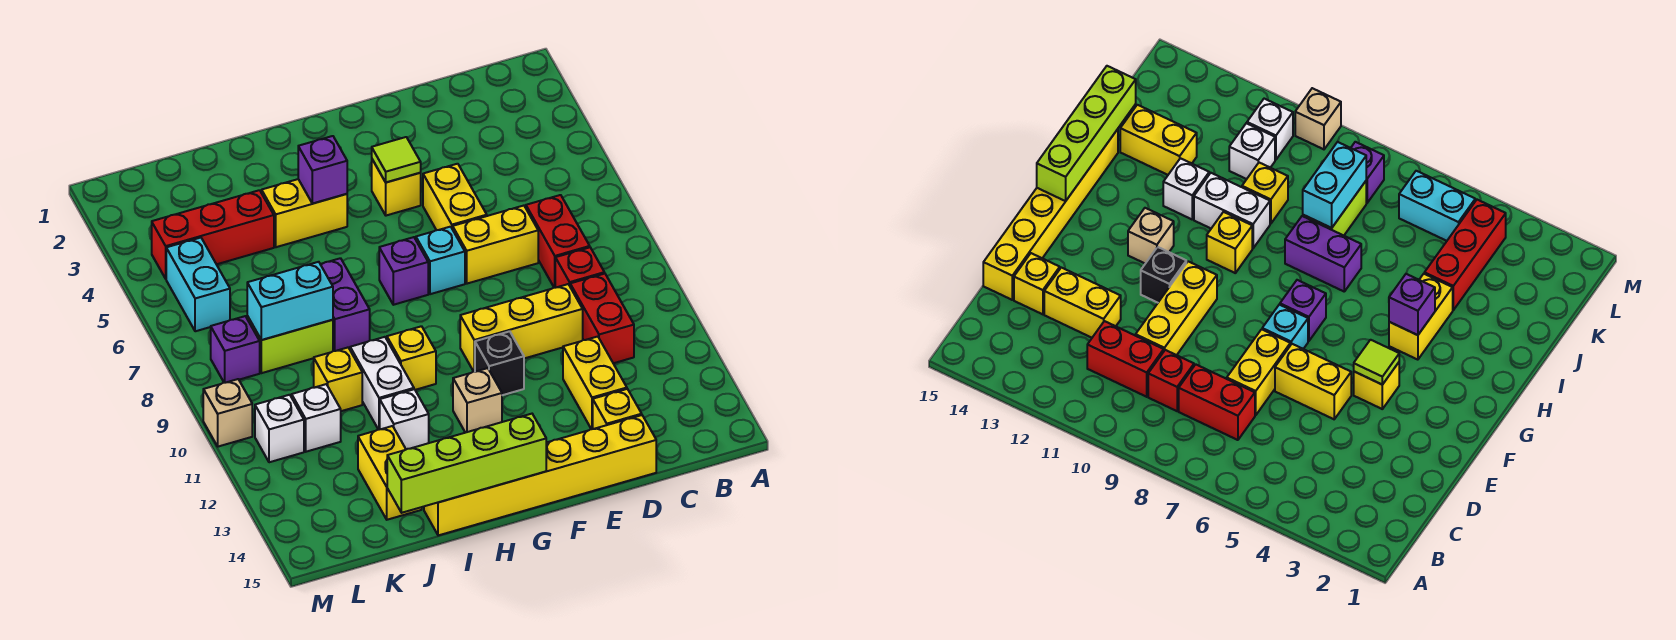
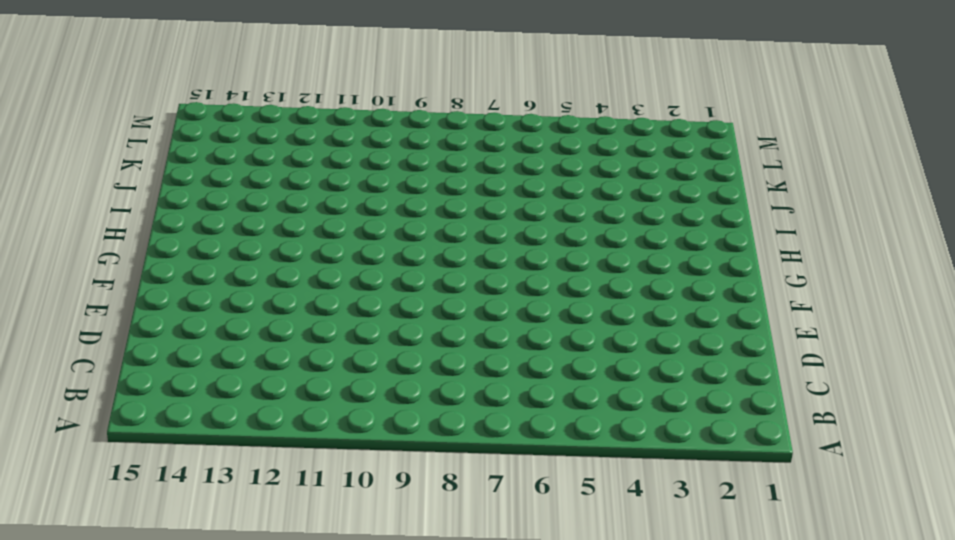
none -> red brick C7:C8 level 1
none -> red brick C9 level 1
none -> red brick C10:C11 level 1
none -> yellow brick D7:E7 level 1

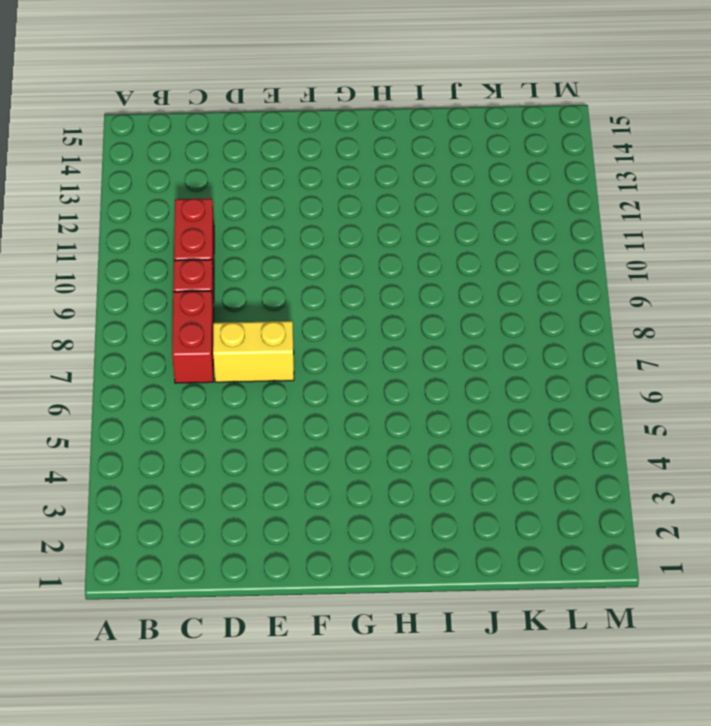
none -> yellow brick D10:F10 level 1
none -> yellow brick D12:D13 level 1
none -> yellow brick D14 level 1
none -> yellow brick D15:I15 level 1

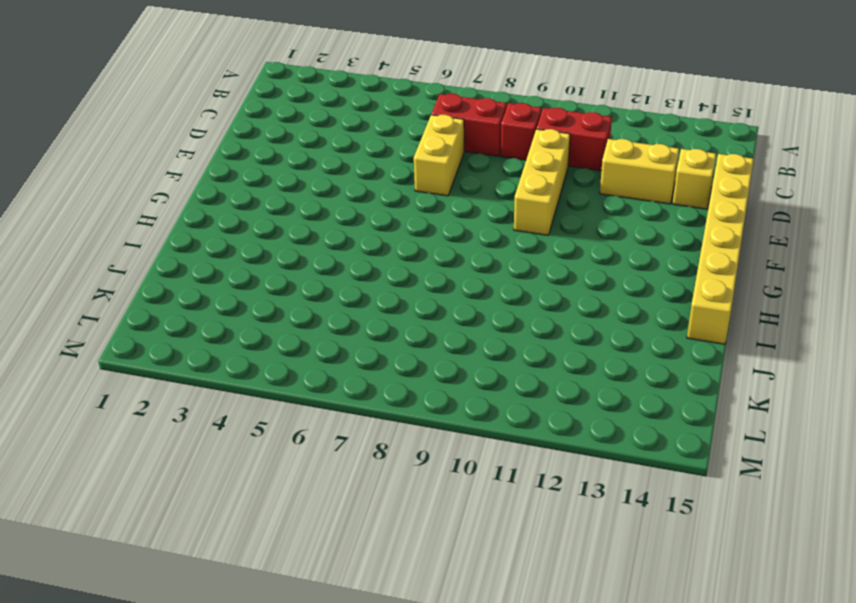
none -> yellow brick E5:E6 level 1
none -> yellow brick F4 level 1
none -> cyan brick F7 level 1
none -> black brick F11 level 1

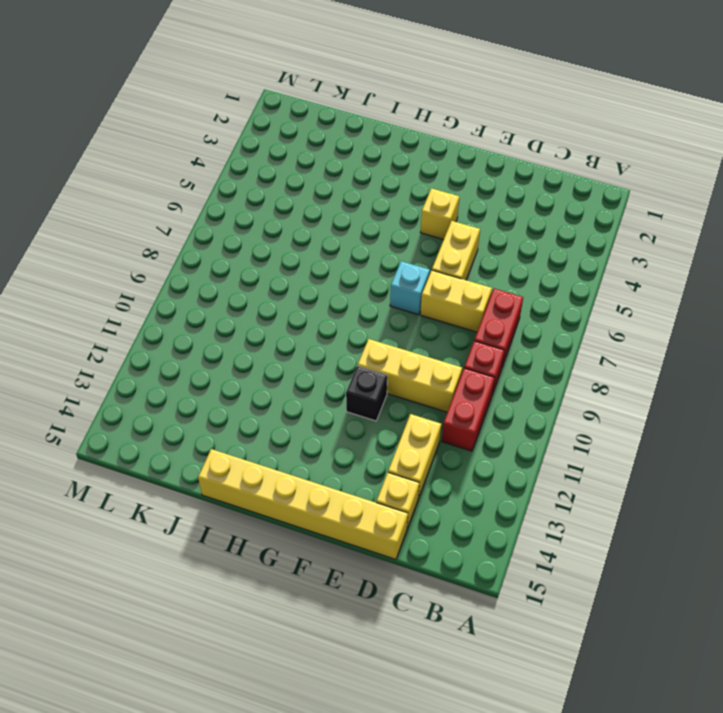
none -> purple brick G7 level 1
none -> tan brick G12 level 1
none -> yellow brick H4:I4 level 1
none -> yellow brick H10 level 1

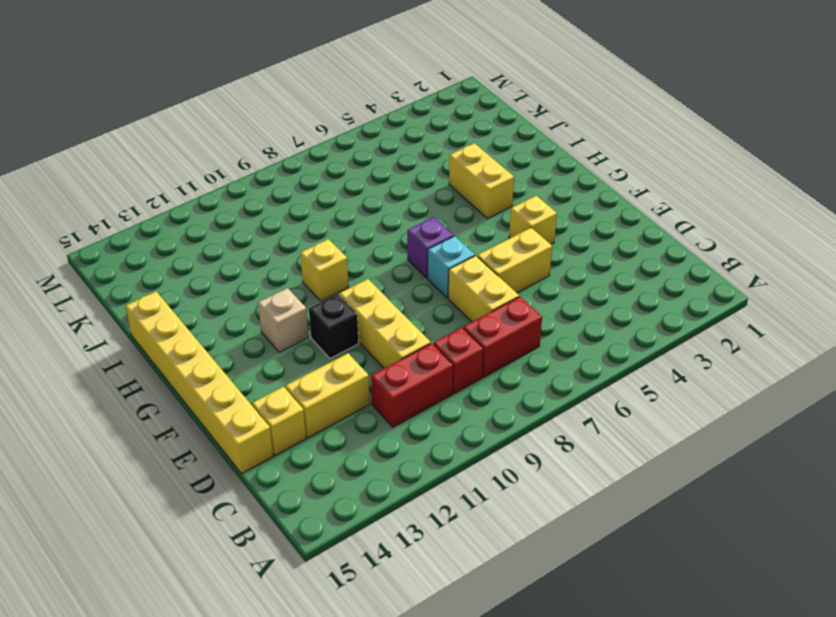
none -> purple brick I7:I8 level 1
none -> white brick I10:I11 level 1
none -> white brick I12 level 1
none -> red brick J4:L4 level 1

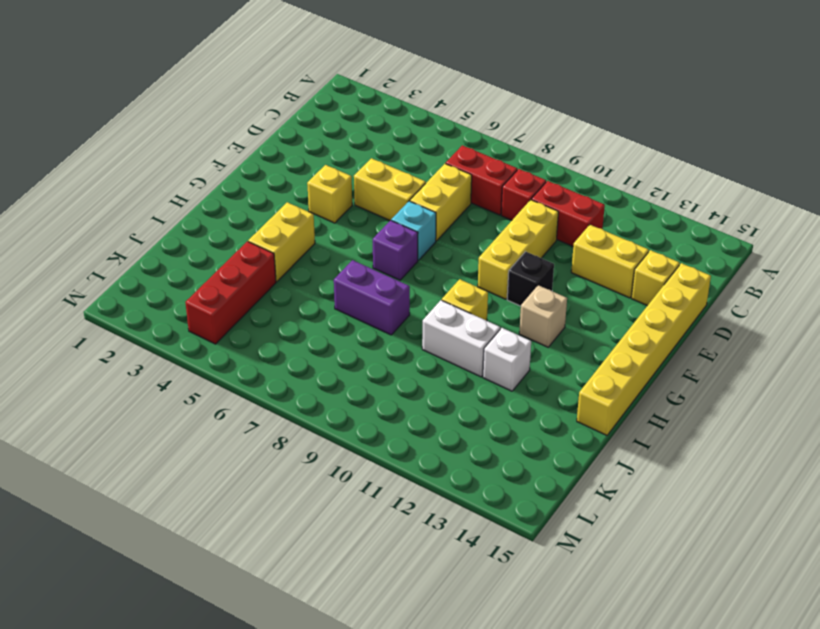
none -> lime brick J8:K8 level 1
none -> yellow brick J10 level 1
none -> yellow brick J13:J14 level 1
none -> white brick K11 level 1

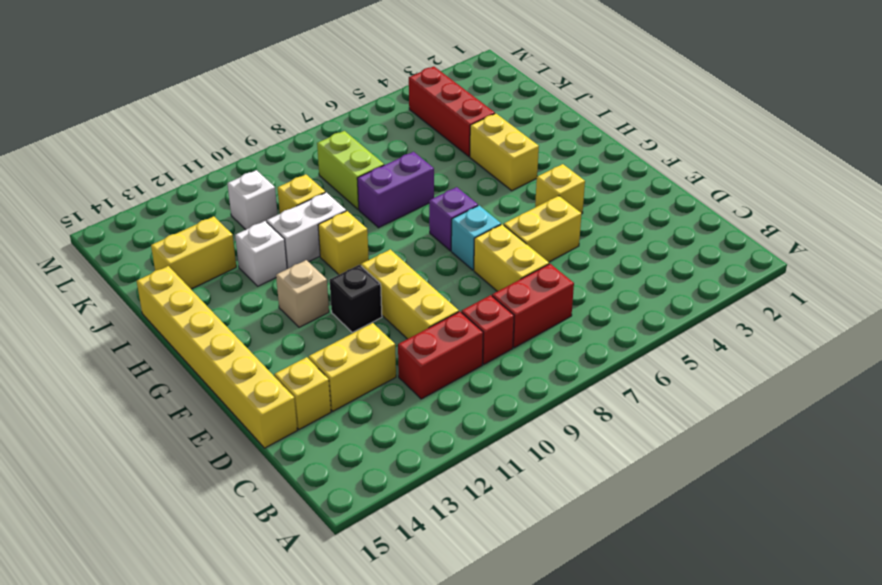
none -> cyan brick L5:L6 level 1
none -> purple brick L8 level 1
none -> white brick L11 level 1
none -> tan brick M10 level 1

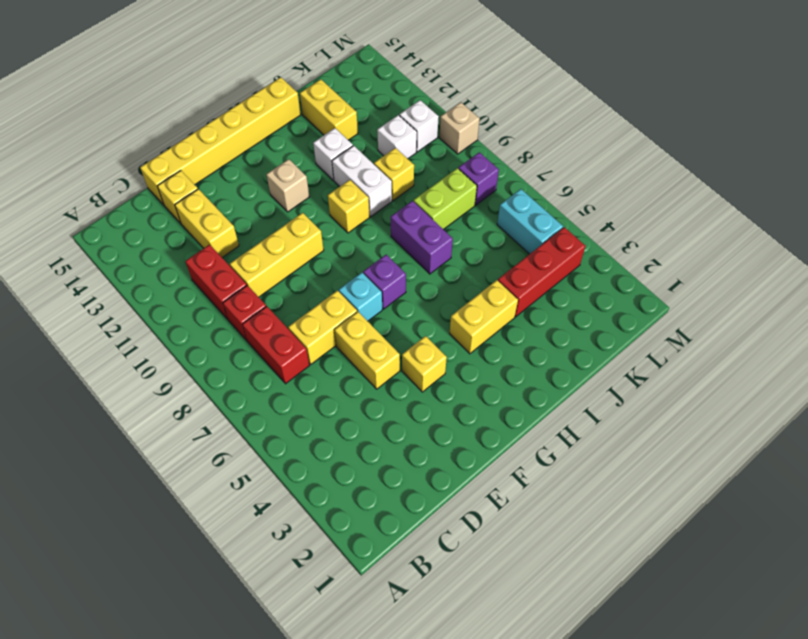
none -> black brick F11 level 1
none -> lime tile F4 level 2
none -> lime brick G15:J15 level 2
none -> purple brick H4 level 2

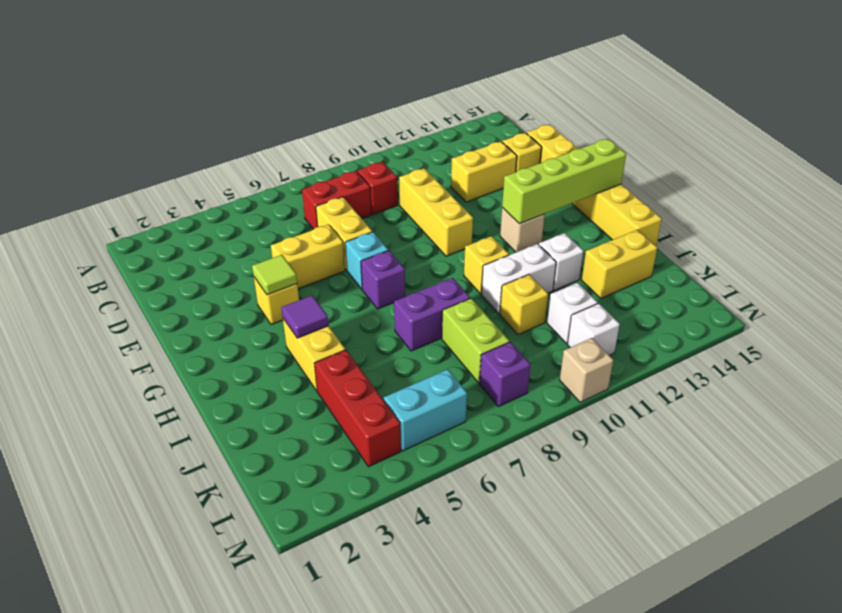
lime brick G12:G15 level 2 -> lime brick G15:J15 level 2
purple tile H4 level 2 -> purple brick H4 level 2
none -> red brick C10:C11 level 1
none -> black brick F11 level 1
none -> cyan brick J8:K8 level 2

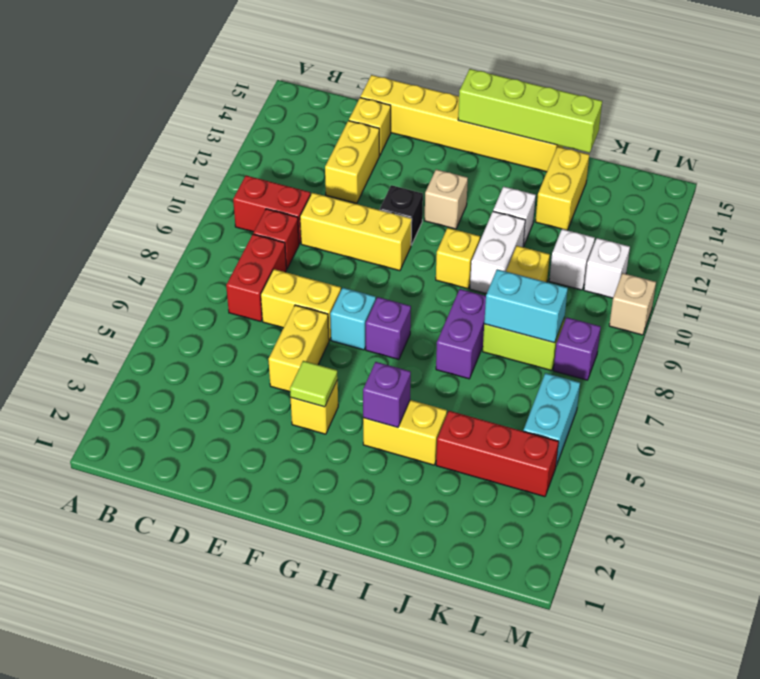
red brick B10:C10 level 1 -> red brick C10:C11 level 1

